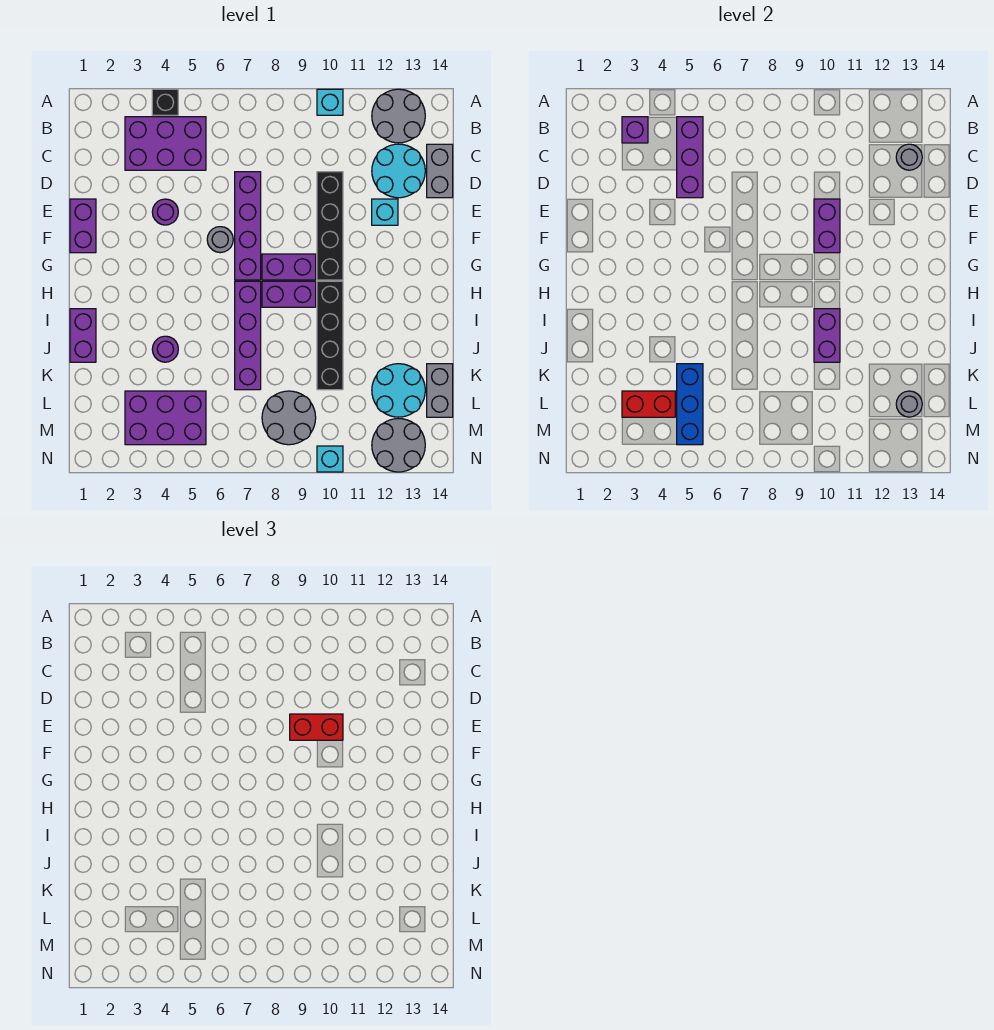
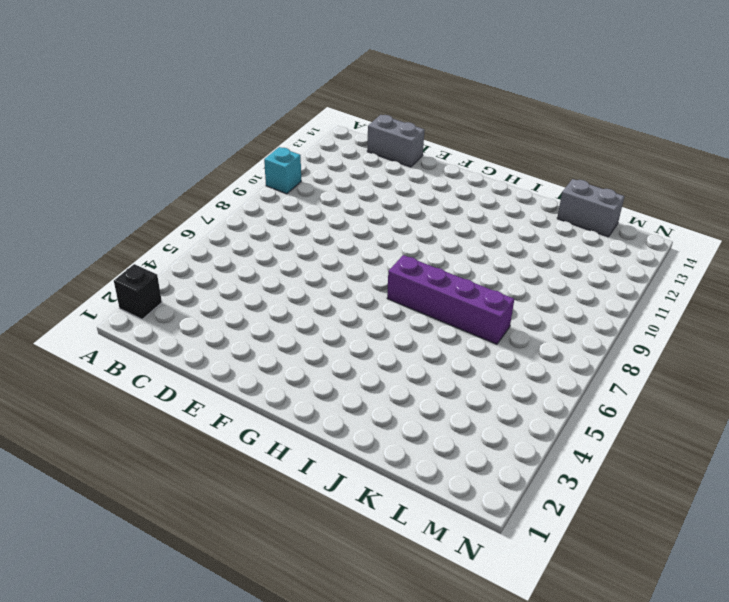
black brick A2 level 1 -> black brick A4 level 1
none -> grey round brick A12:B13 level 1
none -> purple brick B3:C5 level 1
none -> cyan round brick C12:D13 level 1
none -> purple brick D7:G7 level 1

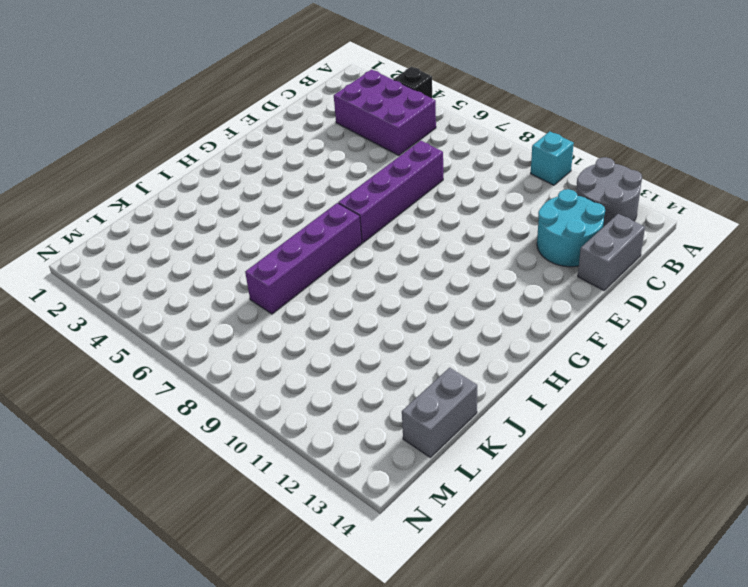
none -> black brick D10:G10 level 1
none -> purple brick E1:F1 level 1
none -> purple round brick E4 level 1
none -> cyan brick E12 level 1

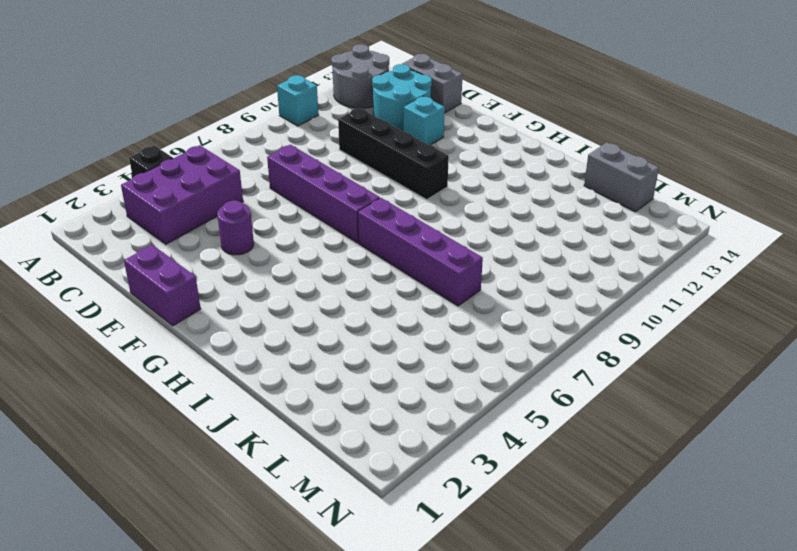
none -> grey round brick F6 level 1
none -> purple brick G8:G9 level 1
none -> purple brick H8:H9 level 1
none -> black brick H10:K10 level 1

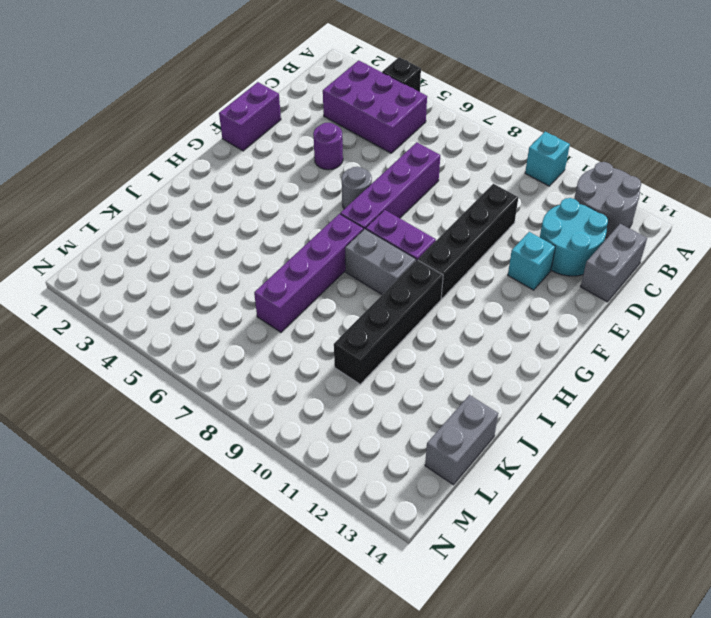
grey brick H8:H9 level 1 -> purple brick H8:H9 level 1
none -> purple brick I1:J1 level 1
none -> purple round brick J4 level 1
none -> cyan round brick K12:L13 level 1
none -> purple brick L3:M5 level 1

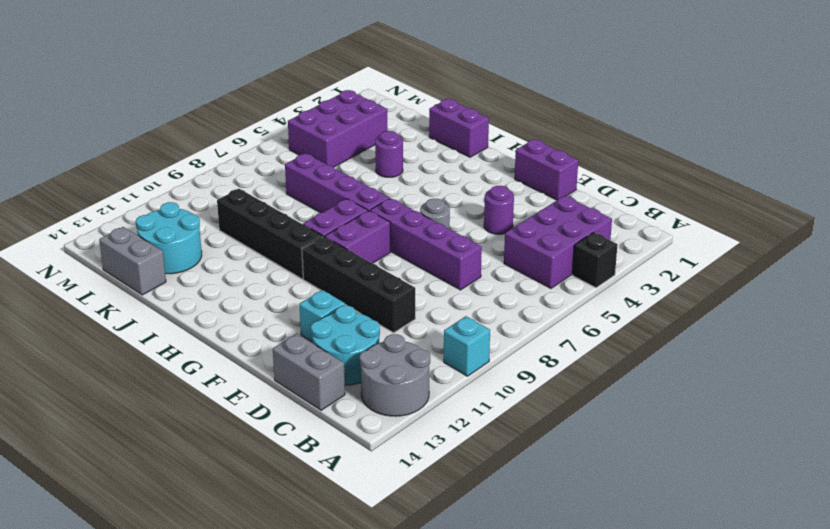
none -> grey round brick L8:M9 level 1
none -> grey round brick M12:N13 level 1
none -> cyan brick N10 level 1
none -> purple brick B3 level 2

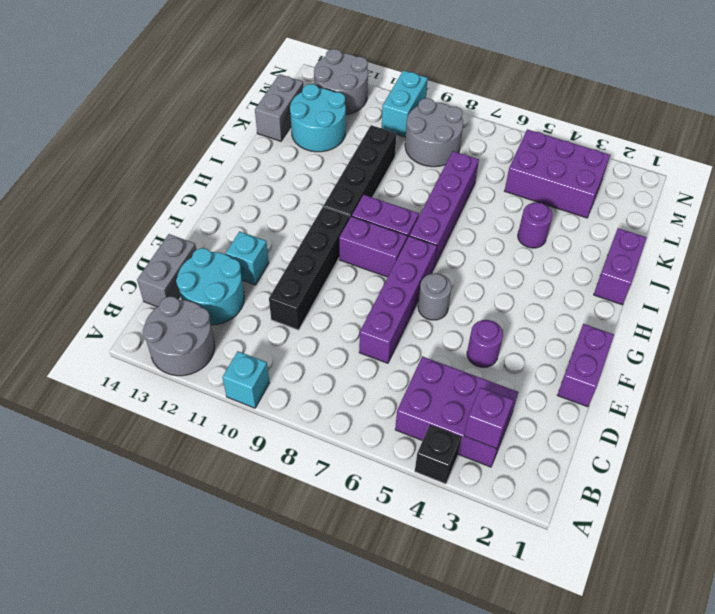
cyan brick M10:N10 level 1 -> cyan brick N10 level 1
none -> purple brick B5:D5 level 2
none -> grey round brick C13 level 2
none -> purple brick E10:F10 level 2
none -> purple brick I10:J10 level 2

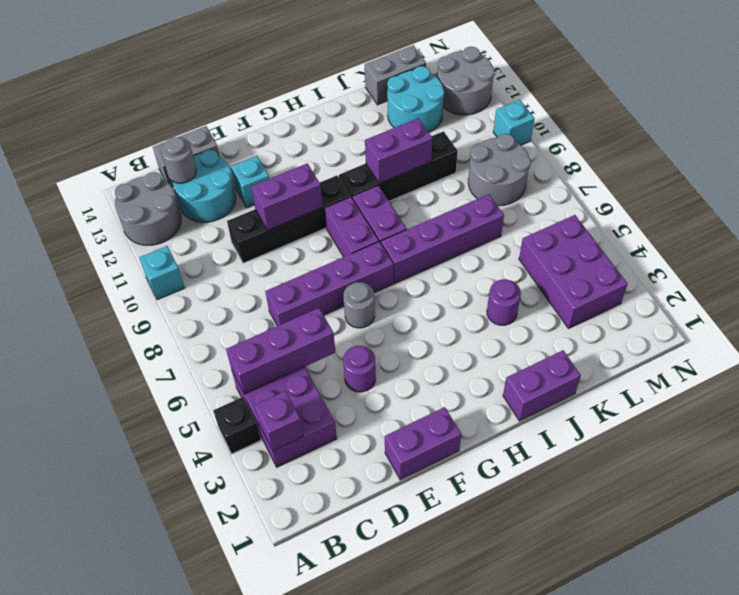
none -> blue brick K5:M5 level 2
none -> red brick L3:L4 level 2
none -> grey round brick L13 level 2
none -> red brick E9:E10 level 3

